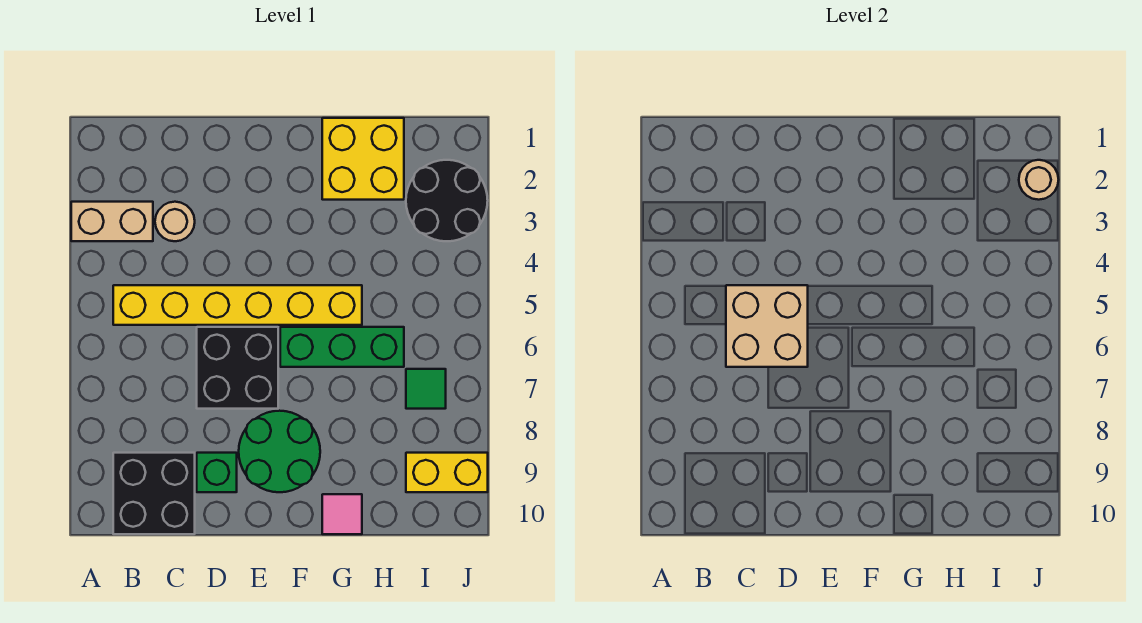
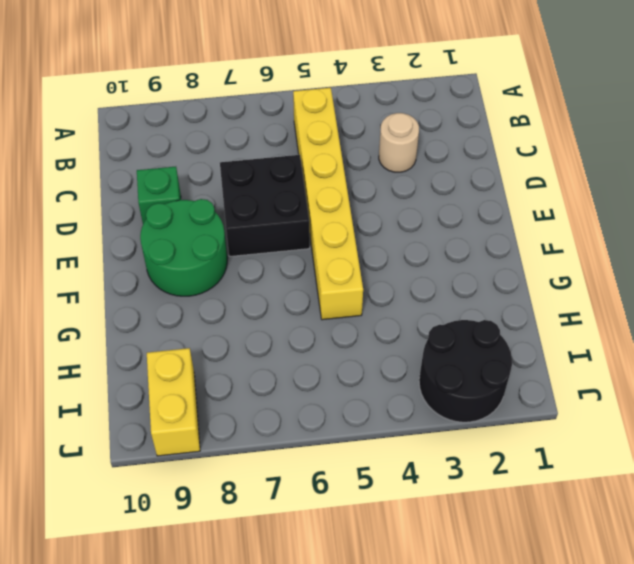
none -> tan brick A3:B3 level 1
none -> black brick B9:C10 level 1
none -> green brick F6:H6 level 1

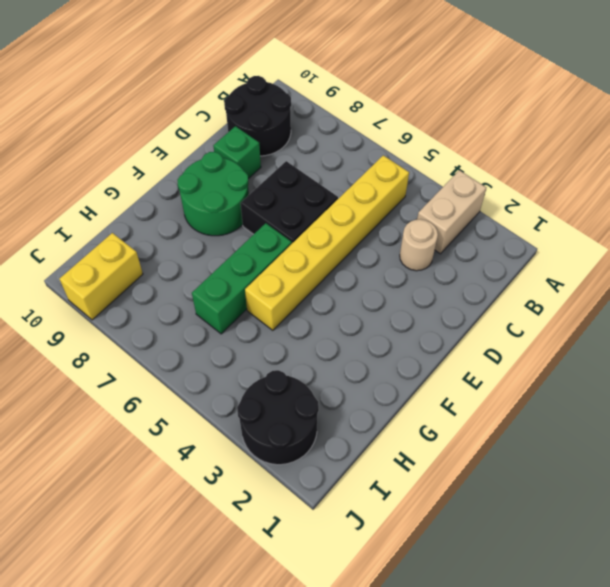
black round brick B9:C10 level 1 -> black brick B9:C10 level 1
none -> yellow brick G1:H2 level 1
none -> pink tile G10 level 1
none -> green tile I7 level 1

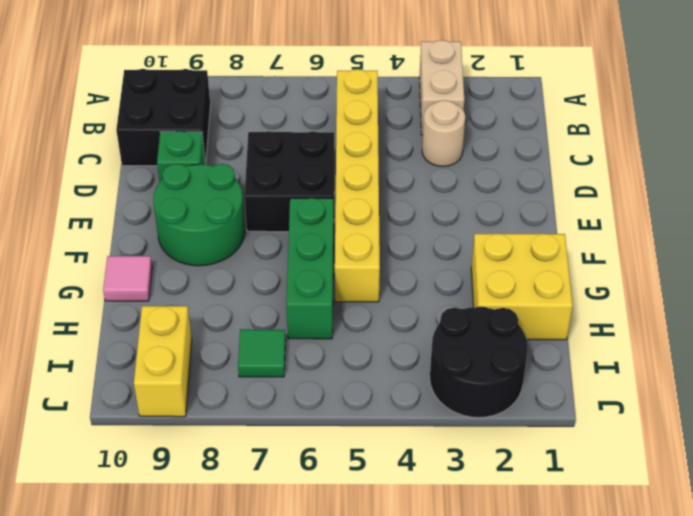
none -> tan brick C5:D6 level 2
none -> tan round brick J2 level 2

